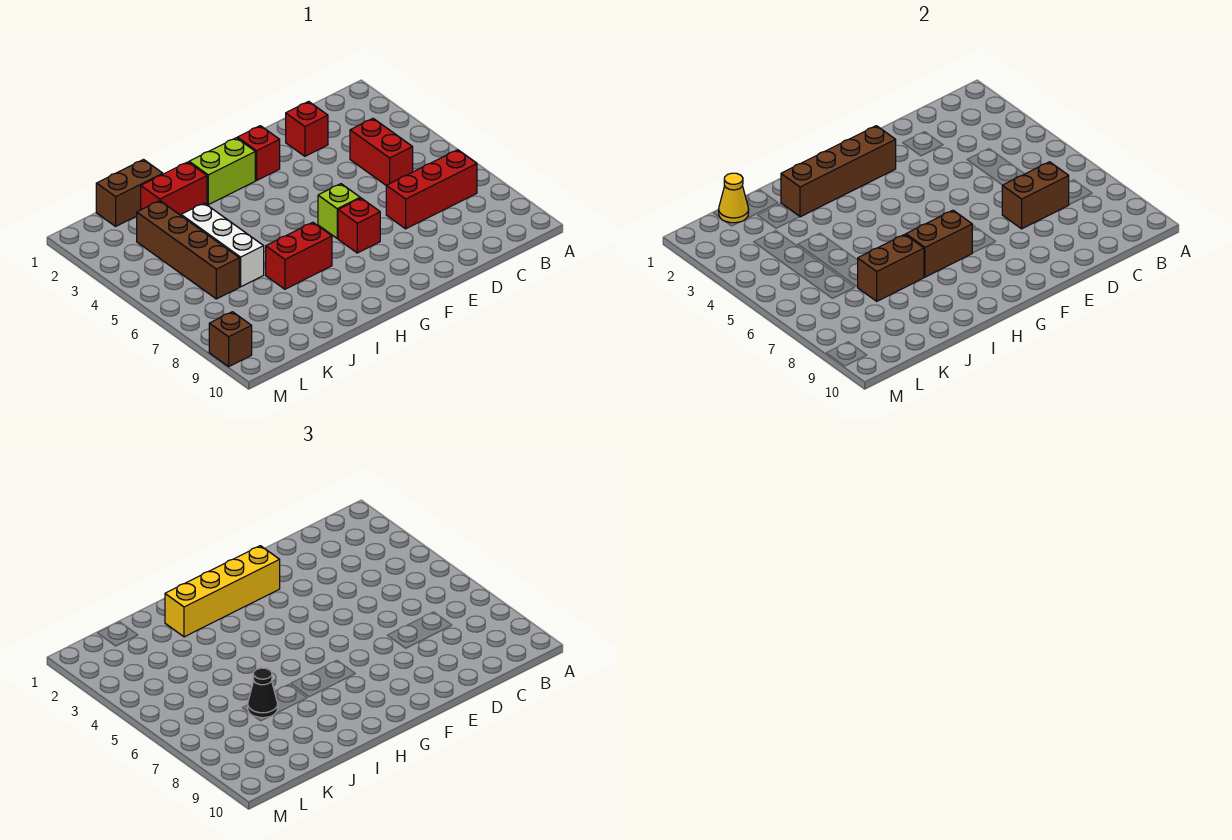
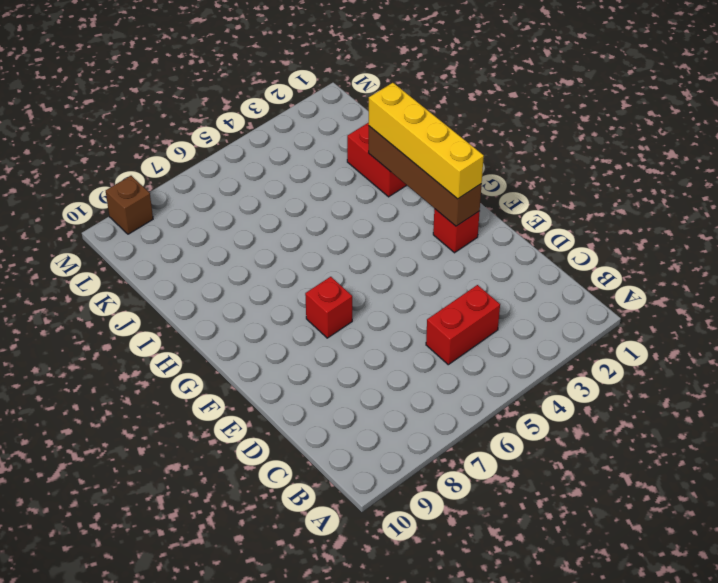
none -> red brick B7:D7 level 1
none -> red brick D2 level 1
none -> lime brick F6 level 1

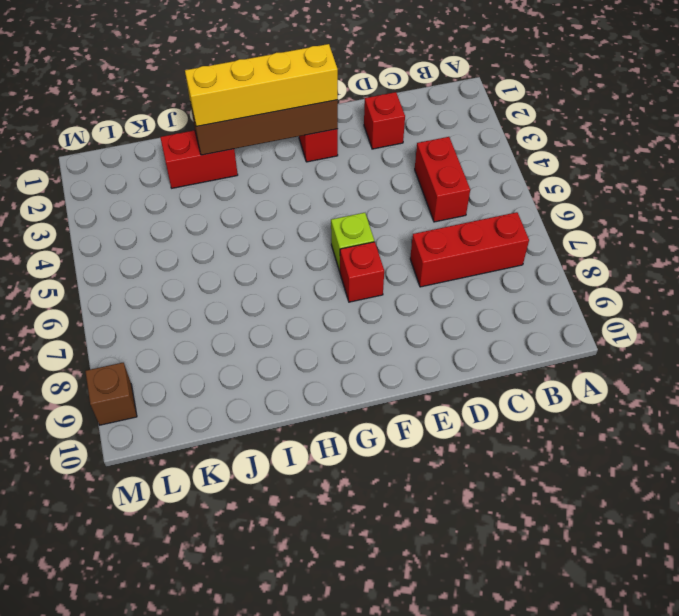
none -> lime brick G2:H2 level 1
none -> red brick H7:I7 level 1
none -> brown brick J1:K1 level 1

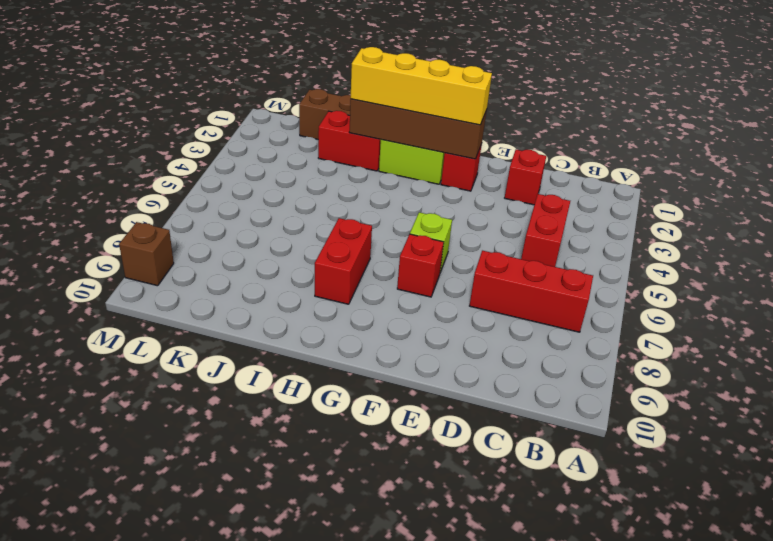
red brick H7:H8 level 1 -> red brick H7:I7 level 1
none -> white brick J4:J6 level 1
none -> brown brick K3:K6 level 1
none -> brown brick C7:D7 level 2

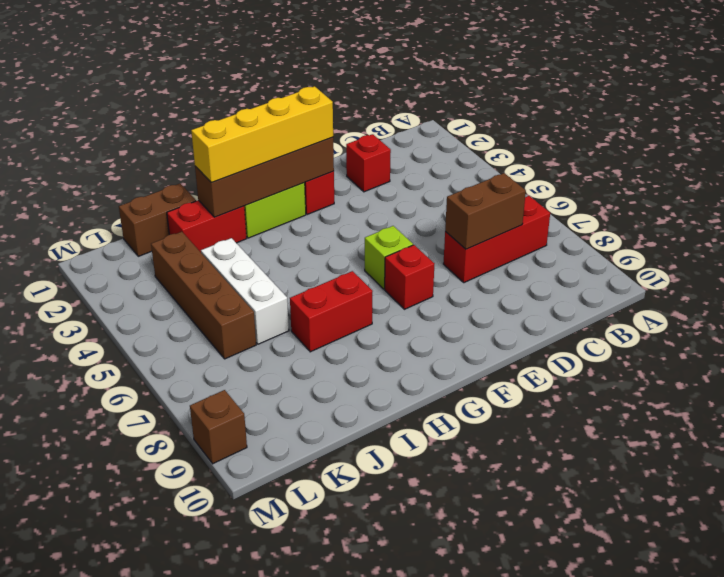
none -> red brick C4:C5 level 1
none -> brown brick G7:H7 level 2
none -> brown brick I7:J7 level 2

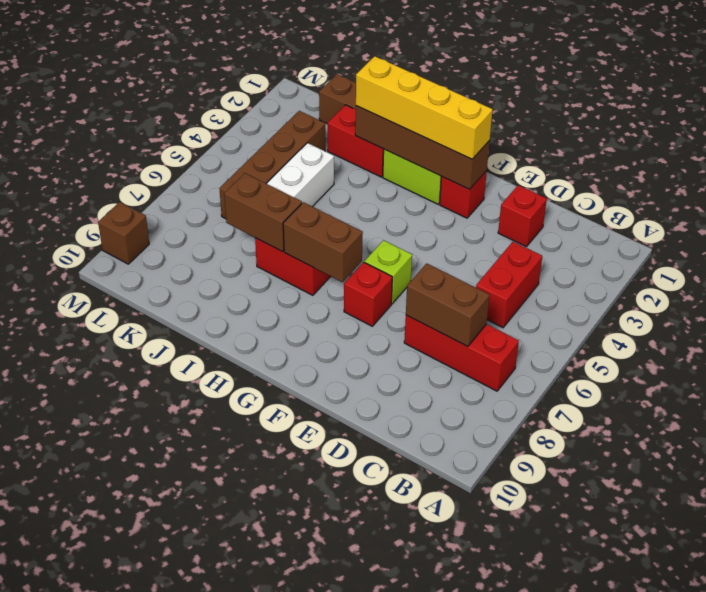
none -> yellow cone K1 level 2
none -> black cone J7 level 3

